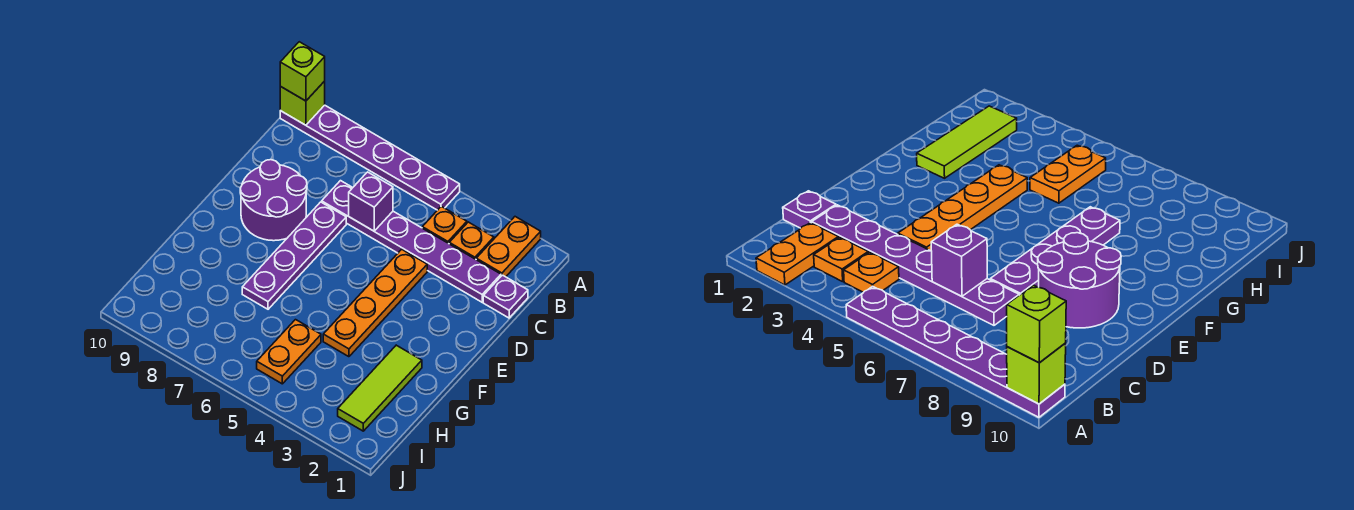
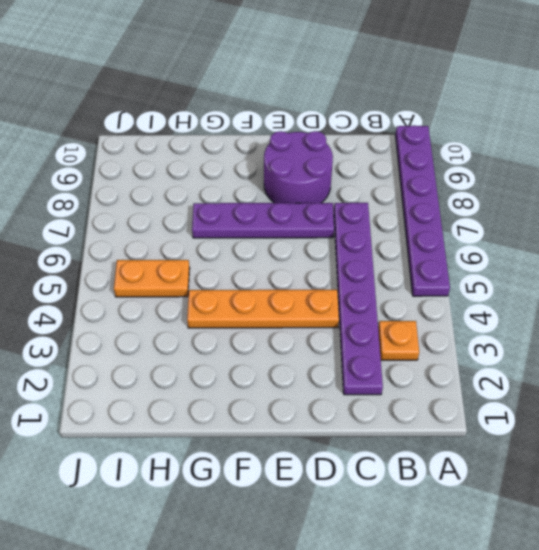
none -> orange plate A2:B2 level 1
none -> orange plate B4 level 1
none -> purple plate C1 level 1

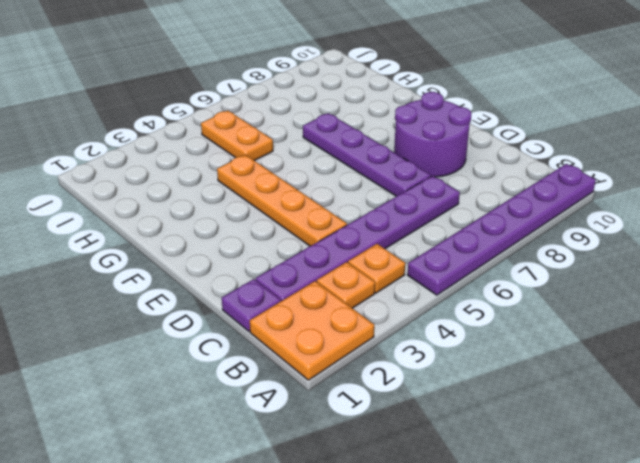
orange plate A1:B2 level 1 -> orange plate A2:B2 level 1
none -> lime tile G2:I2 level 1
none -> lime brick A10 level 2
none -> purple brick C6 level 2

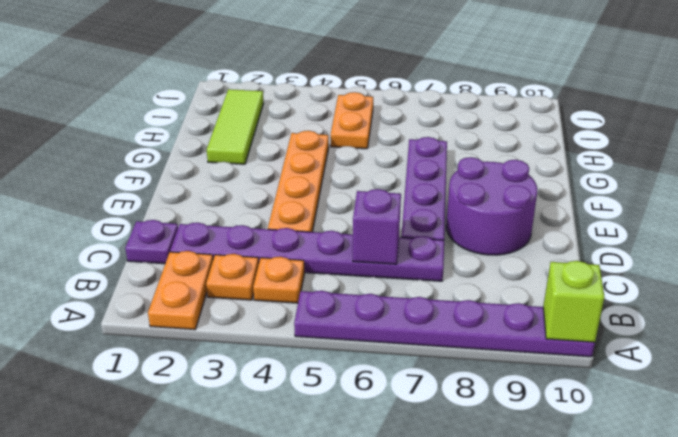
none -> lime brick A10 level 3

